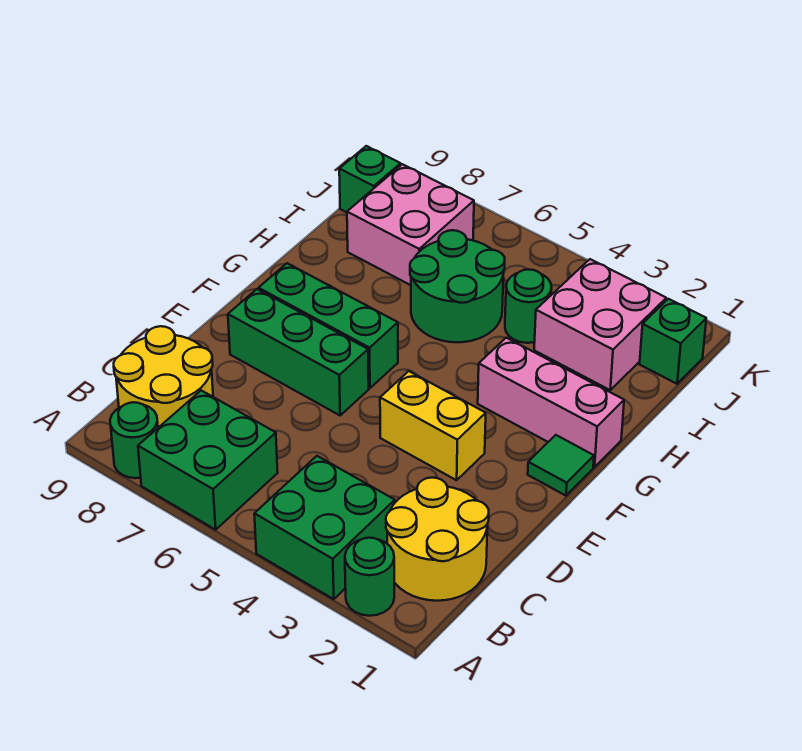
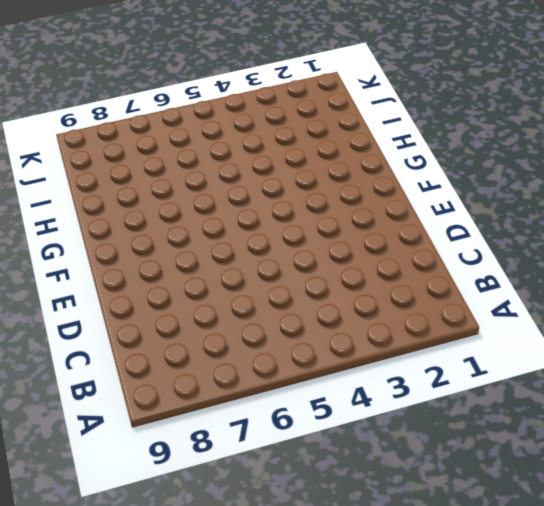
none -> green round brick A2 level 1
none -> green brick A3:B4 level 1
none -> green brick A6:B7 level 1

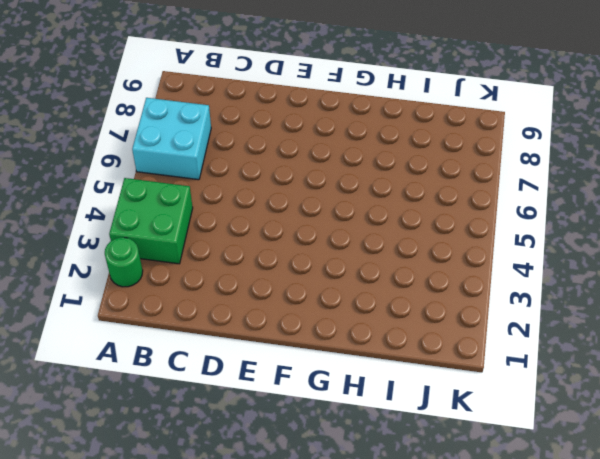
cyan brick A6:B7 level 1 -> green brick A6:B7 level 1
none -> green round brick A8 level 1
none -> yellow round brick B1:C2 level 1
none -> yellow round brick B8:C9 level 1

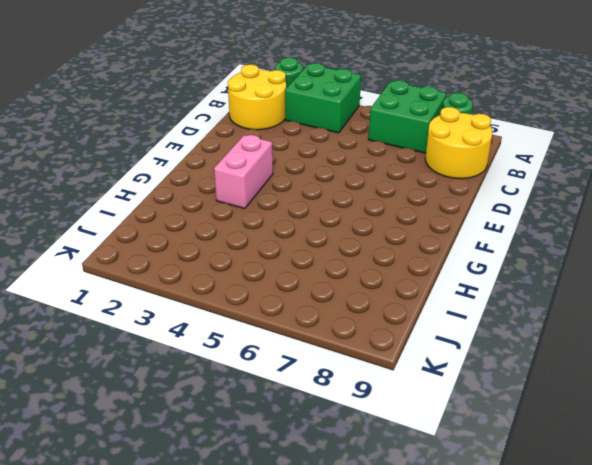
pink brick F3:G3 level 1 -> pink brick G1:G3 level 1
none -> yellow brick E3:E4 level 1
none -> green brick E6:E8 level 1
none -> green tile F1 level 1

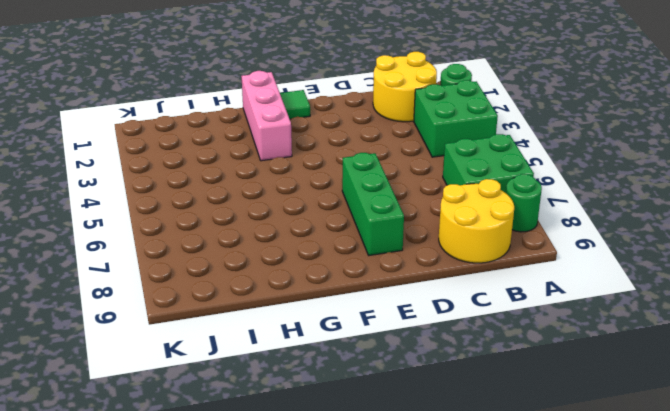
none -> yellow brick E3:E4 level 1
none -> green brick F6:F8 level 1
none -> green round brick H5:I6 level 1

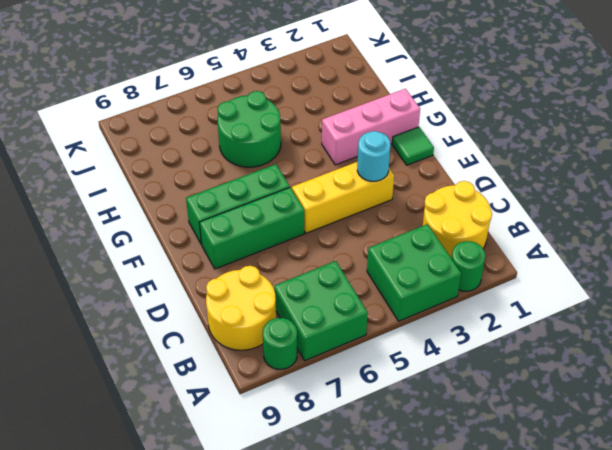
yellow brick E3:E5 level 1 -> yellow brick E3:E4 level 1
cyan round brick E3 level 2 -> none
none -> pink brick I2:J3 level 1
none -> green round brick I4 level 1
none -> pink brick I7:J8 level 1

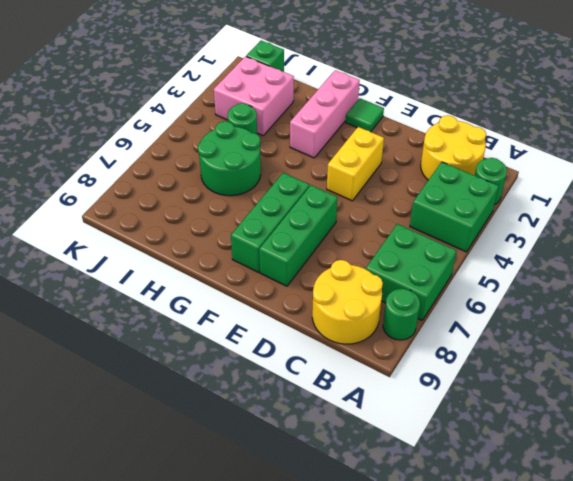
none -> pink brick I7:J8 level 1
none -> green brick J9 level 1

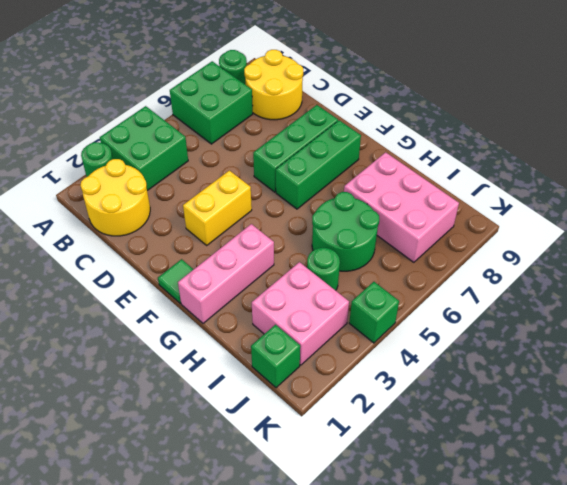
pink brick H7:J8 level 1 -> pink brick I7:J8 level 1
green brick K4 level 1 -> green brick J9 level 1

